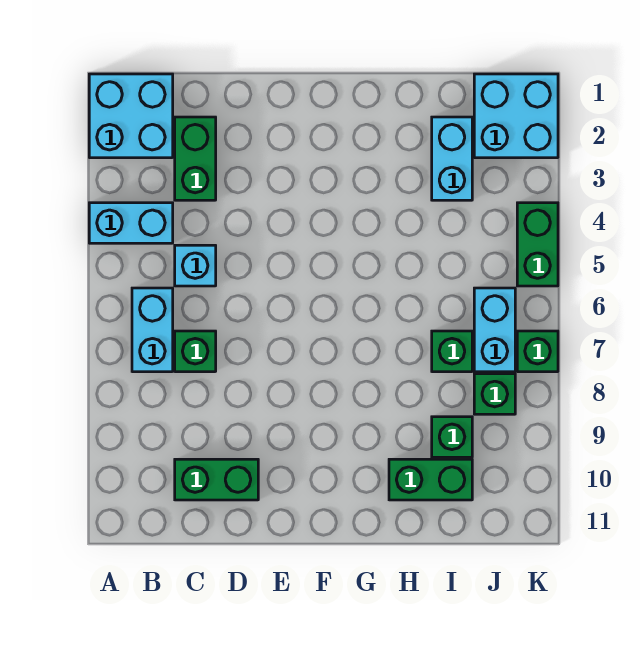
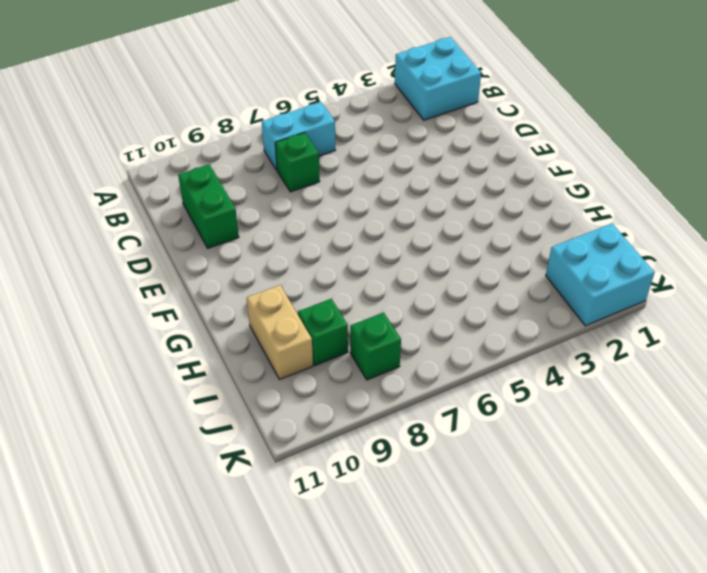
tan brick H10:I10 level 1 -> green brick H10:I10 level 1
none -> cyan brick A4:B4 level 1
none -> green brick C2:C3 level 1
none -> cyan brick C5 level 1

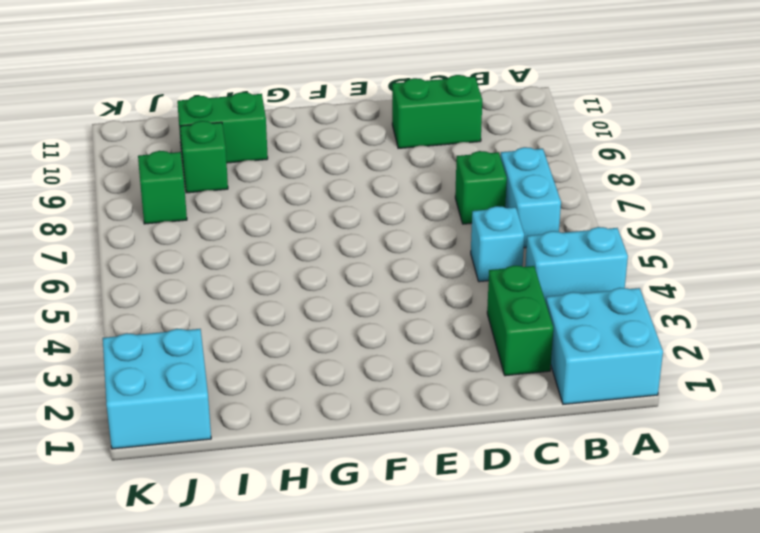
none -> cyan brick I2:I3 level 1
none -> green brick I7 level 1
none -> cyan brick J6:J7 level 1

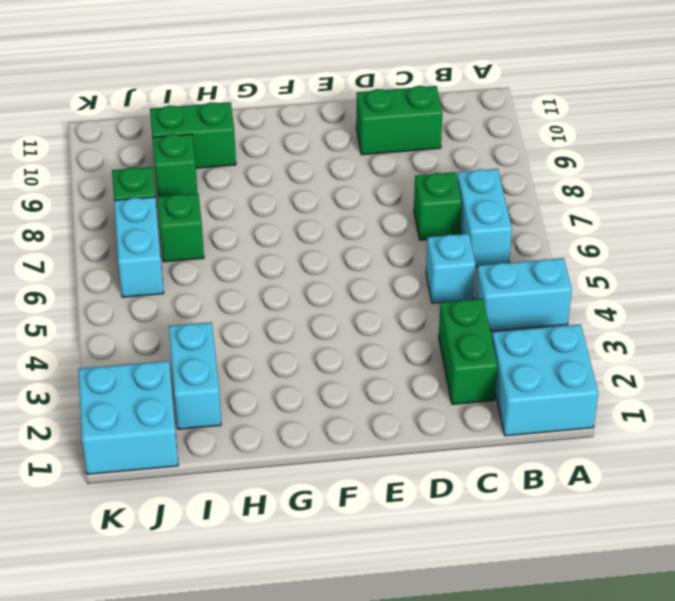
none -> green brick K4:K5 level 1
none -> green brick K7 level 1

